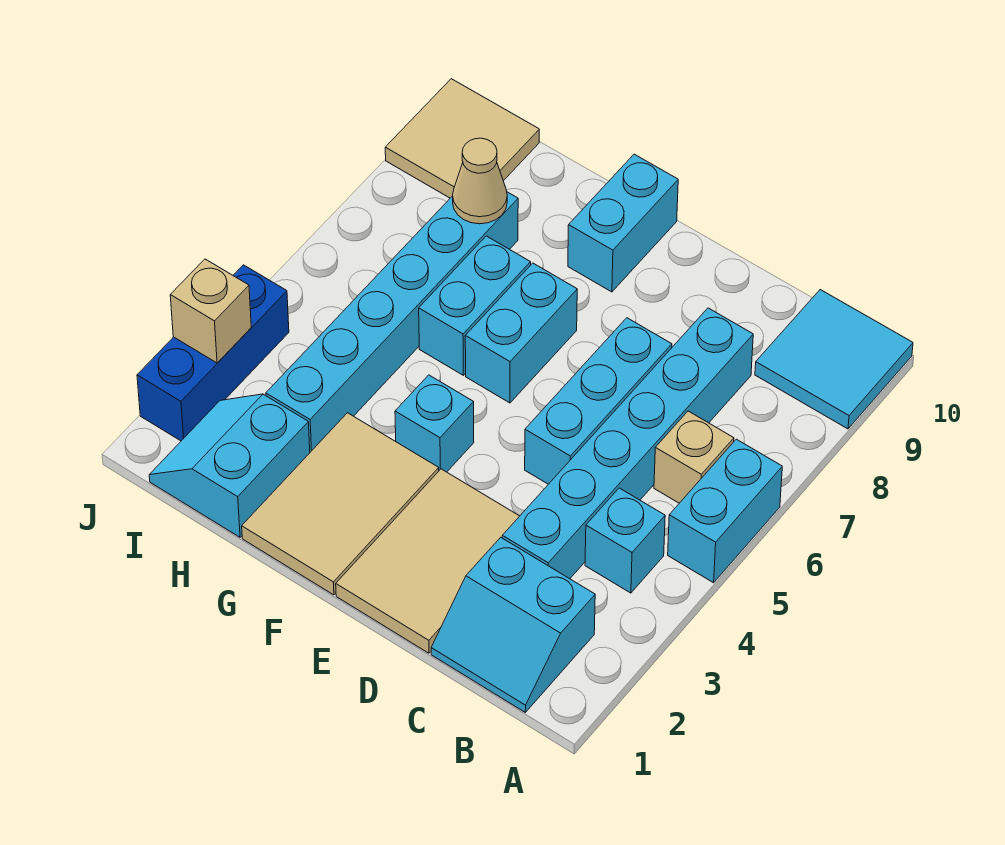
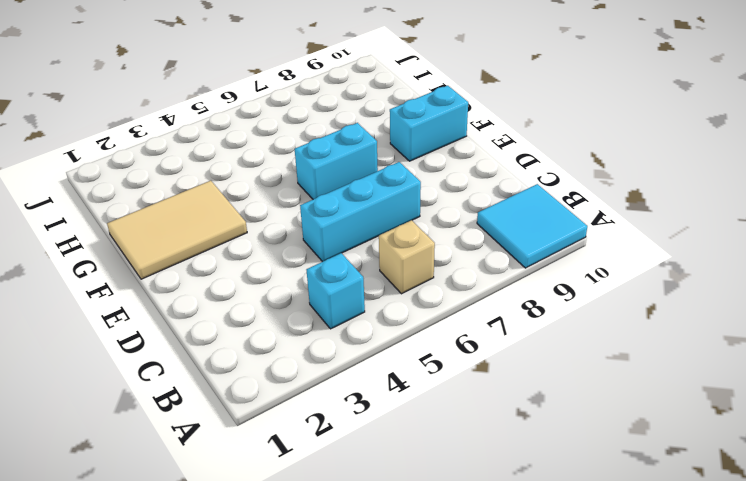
none -> cyan brick A5:A6 level 1
none -> cyan slope B1:C2 level 1 top 2
none -> cyan brick C3:C8 level 1

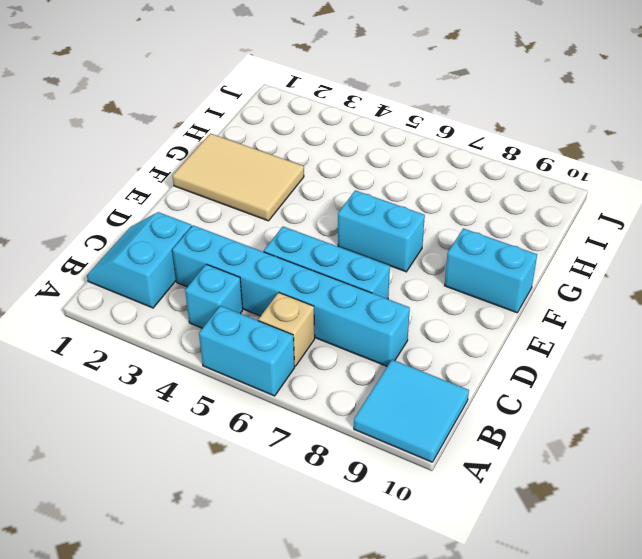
none -> tan tile D1:E3 level 1
none -> cyan brick F4 level 1
none -> cyan brick G6:G7 level 1

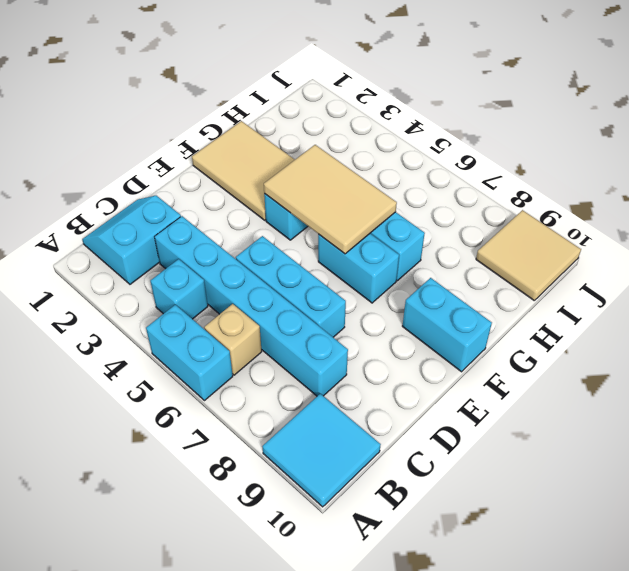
tan tile F4:G6 level 2 -> tan tile D1:E3 level 1
none -> cyan slope H1:I2 level 1 top H
none -> cyan brick H3:H8 level 1
none -> blue brick J2:J4 level 1

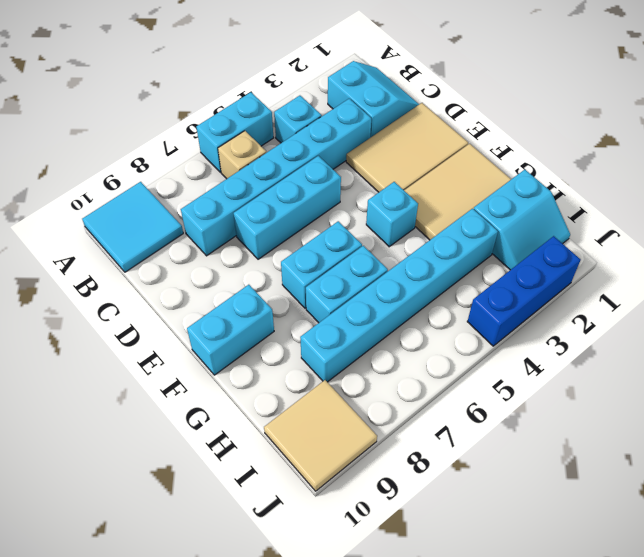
none -> tan cone H8 level 2
none -> tan brick J3 level 2

